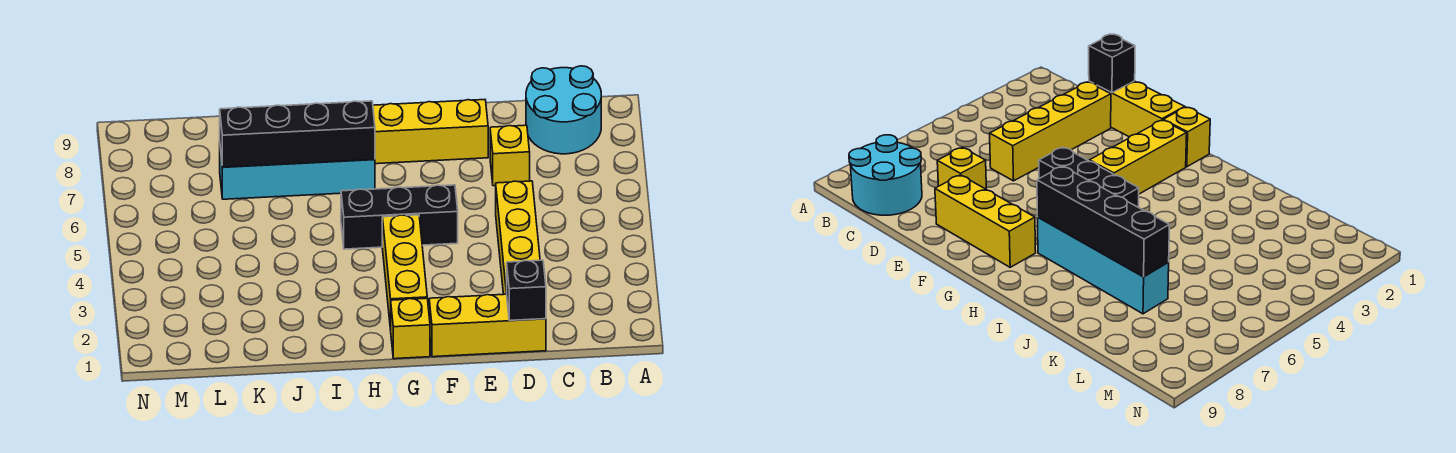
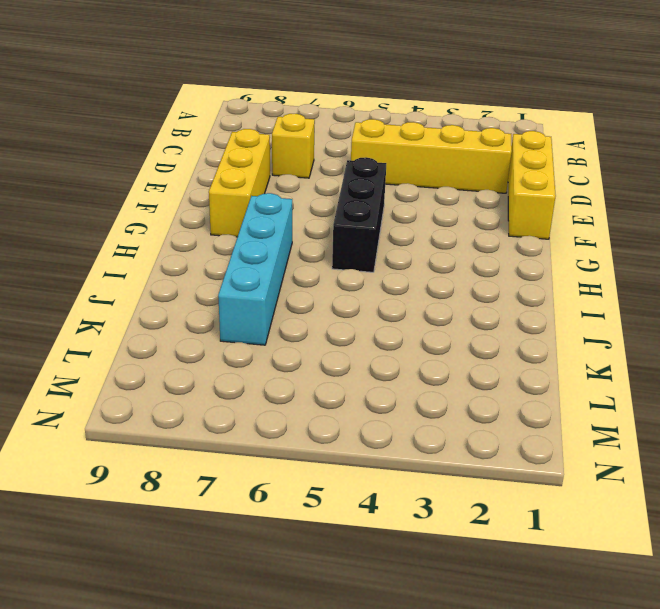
none -> cyan round brick B8:C9 level 1
none -> yellow brick G1 level 1

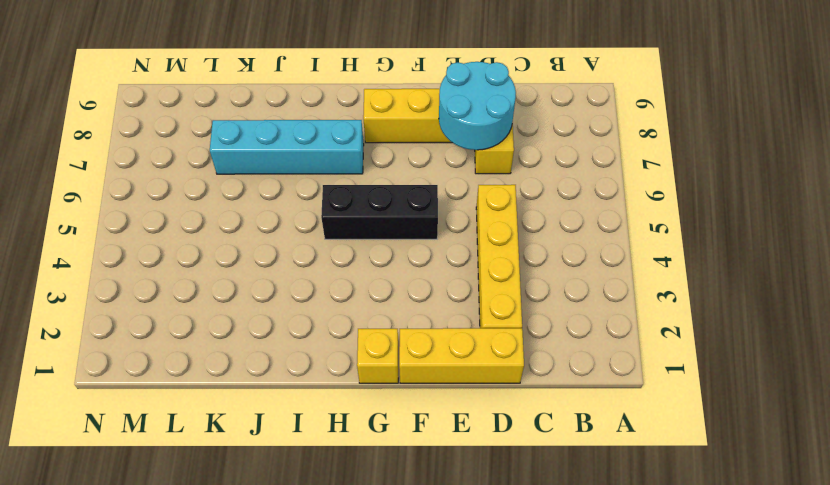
cyan round brick D7:E8 level 2 -> cyan round brick B8:C9 level 1
none -> yellow brick G2:G4 level 1
none -> black brick D1 level 2

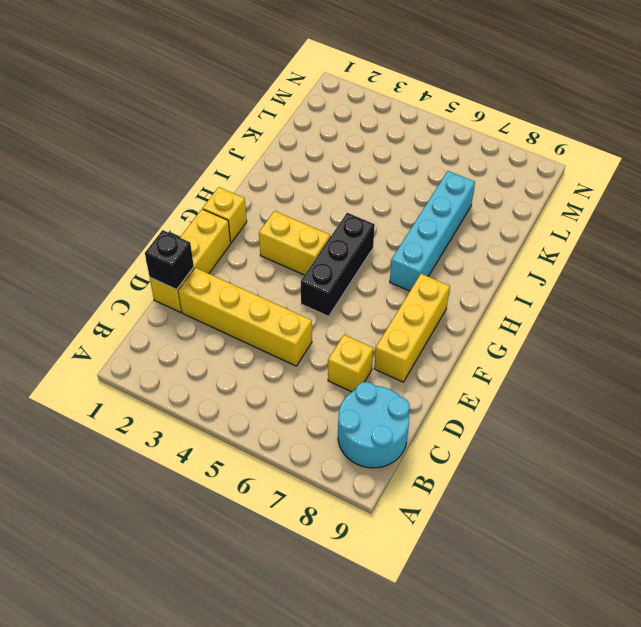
yellow brick G3:G4 level 1 -> yellow brick G2:G4 level 1
none -> black brick H7:K7 level 2

